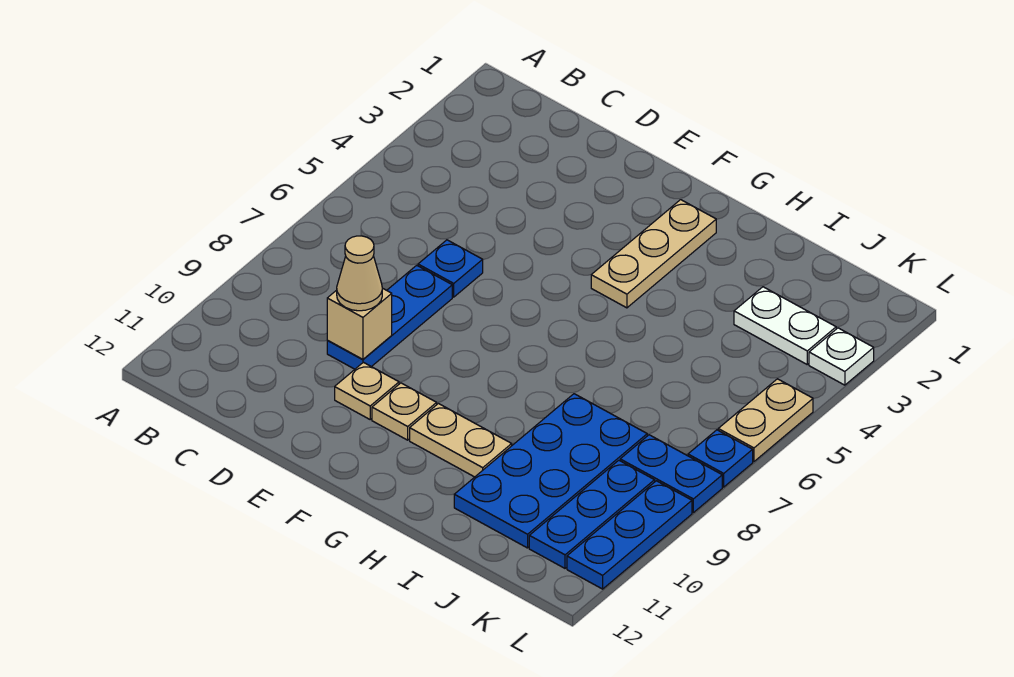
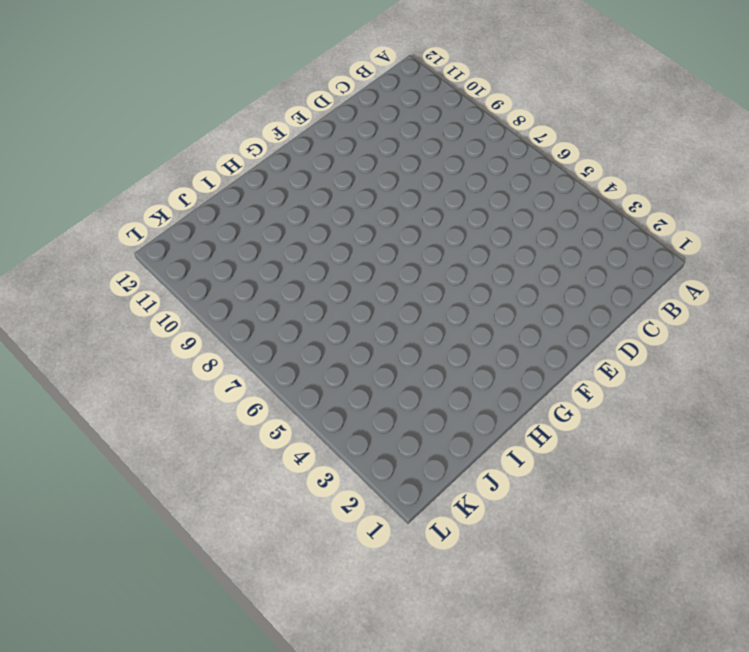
none -> blue plate D6 level 1
none -> blue plate D7:D9 level 1
none -> tan plate E10 level 1

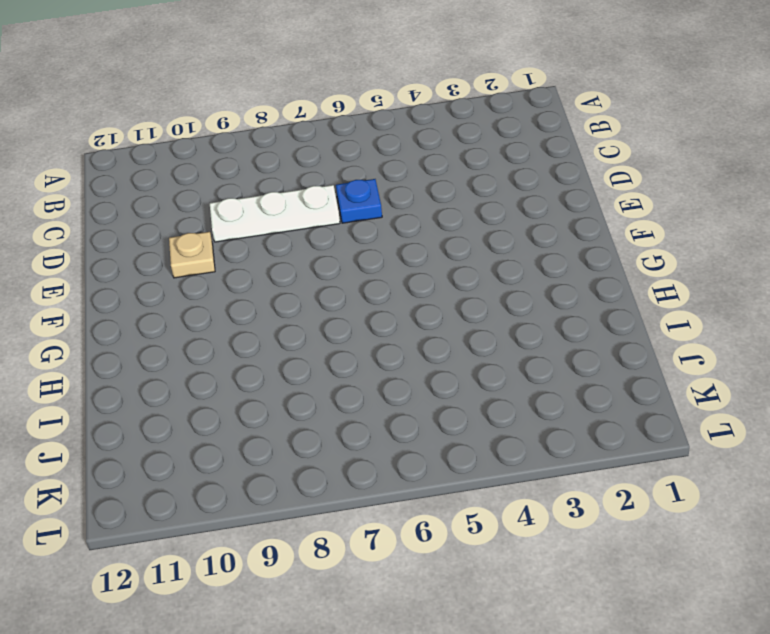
white plate D7:D9 level 1 -> blue plate D7:D9 level 1
none -> tan plate F10 level 1
none -> tan plate G2:G4 level 1
none -> tan plate G10:H10 level 1

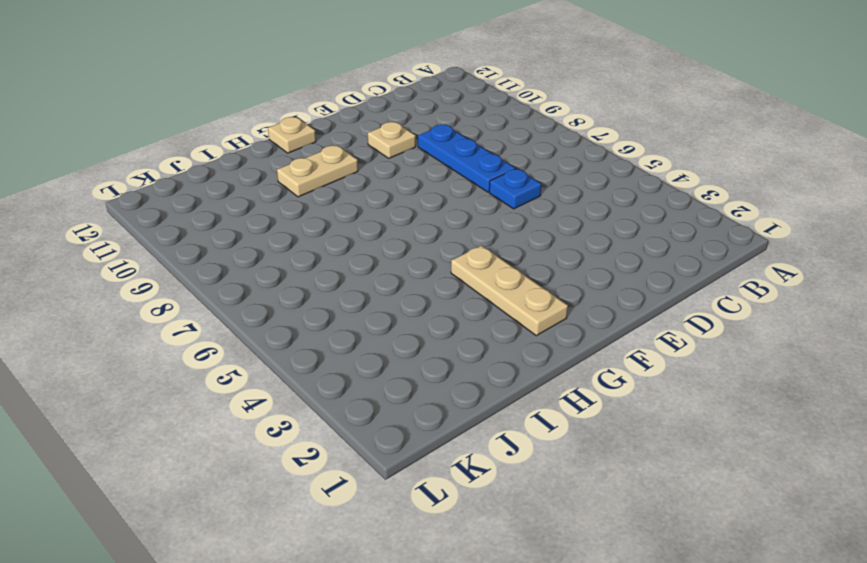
tan plate G12 level 1 -> tan plate F10 level 1
none -> blue plate I8:J11 level 1
none -> white plate J3:K3 level 1
none -> blue plate K8:L8 level 1

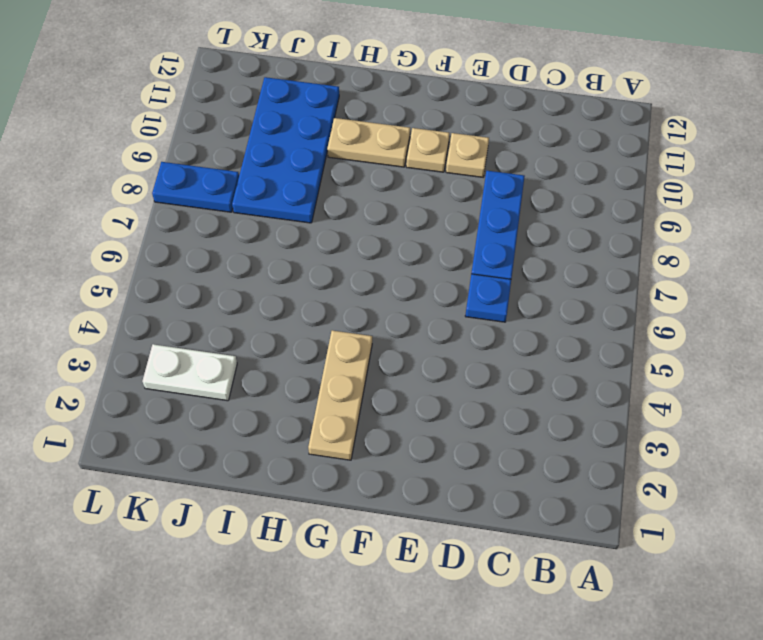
none -> blue plate K9:K11 level 1
none -> white plate L3 level 1
none -> tan plate L5:L6 level 1

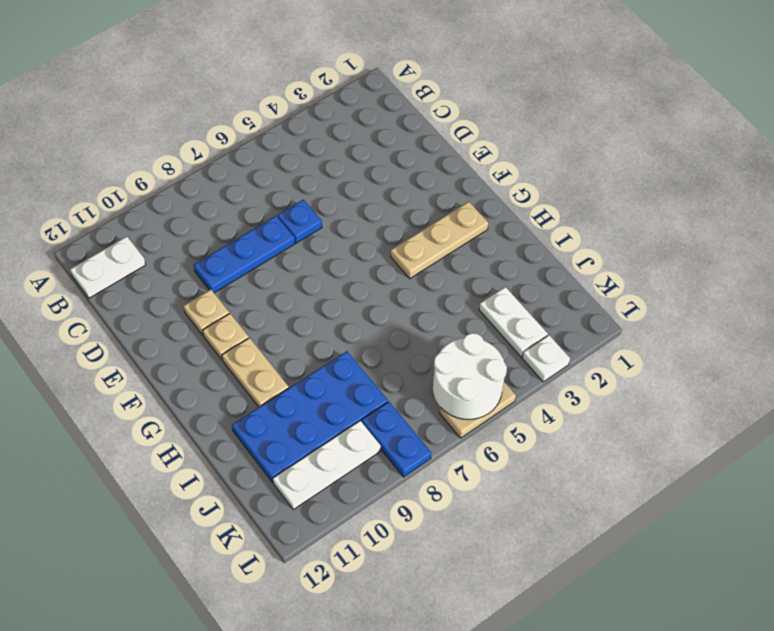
white plate B11:B12 level 1 -> none
white round brick K5:L6 level 2 -> none
white plate K9:K11 level 1 -> blue plate K9:K11 level 1
none -> blue plate L7 level 1
none -> blue plate L9:L11 level 1
none -> tan brick D9 level 2

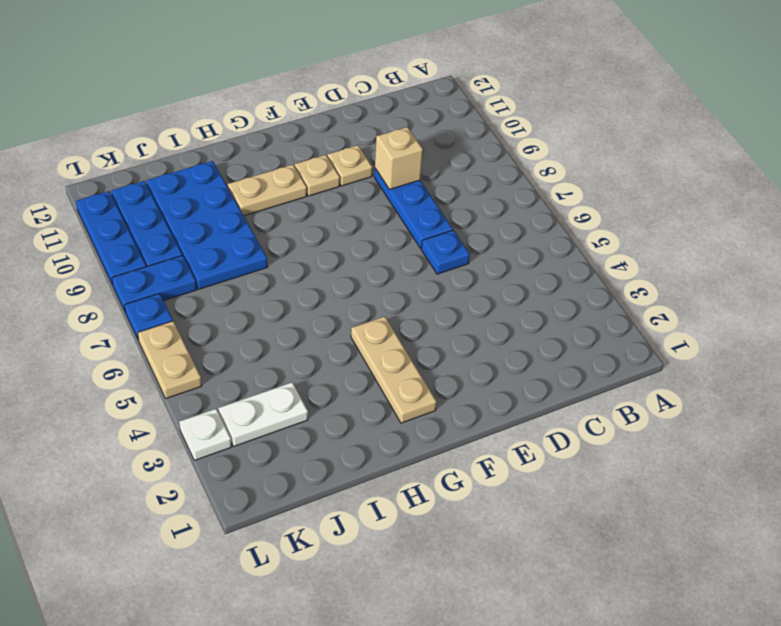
none -> tan cone D9 level 3

